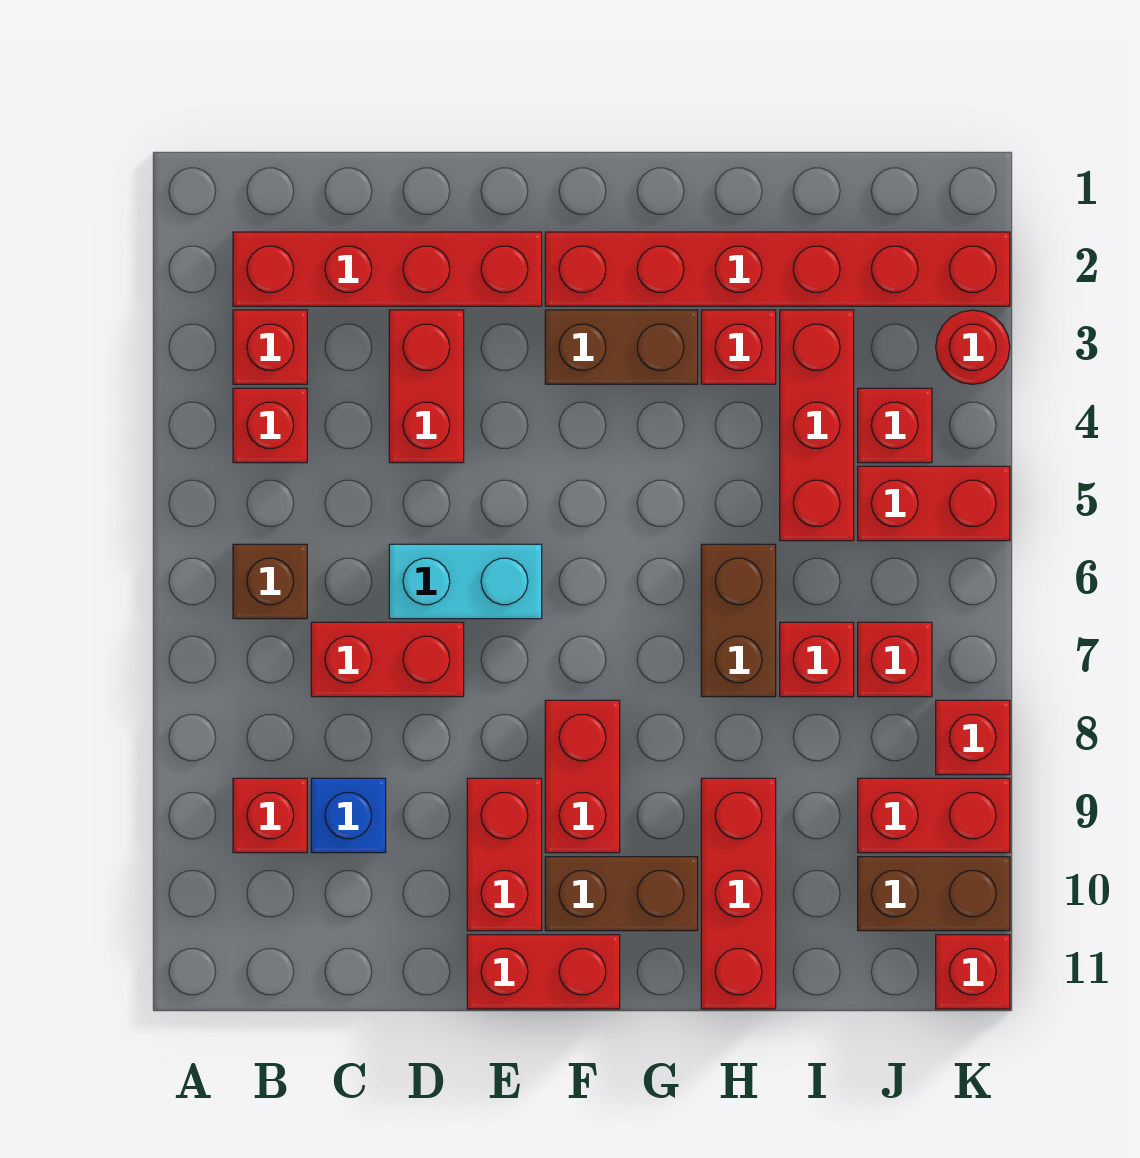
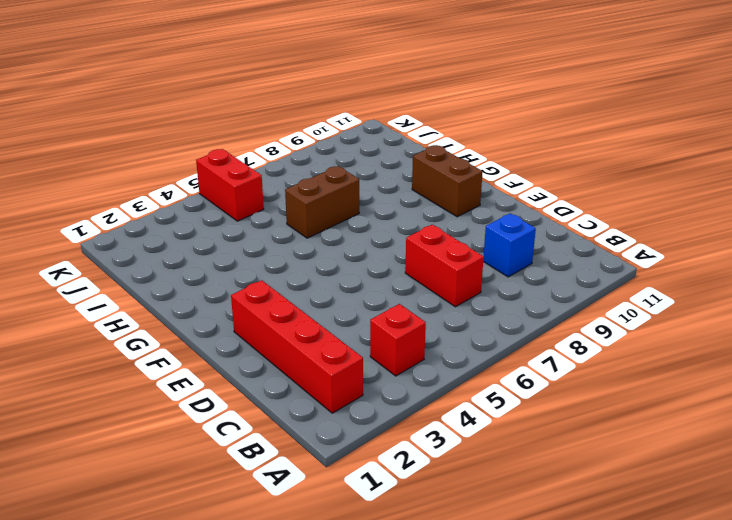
none -> red brick B3 level 1
none -> brown brick B6 level 1
none -> red brick B9 level 1

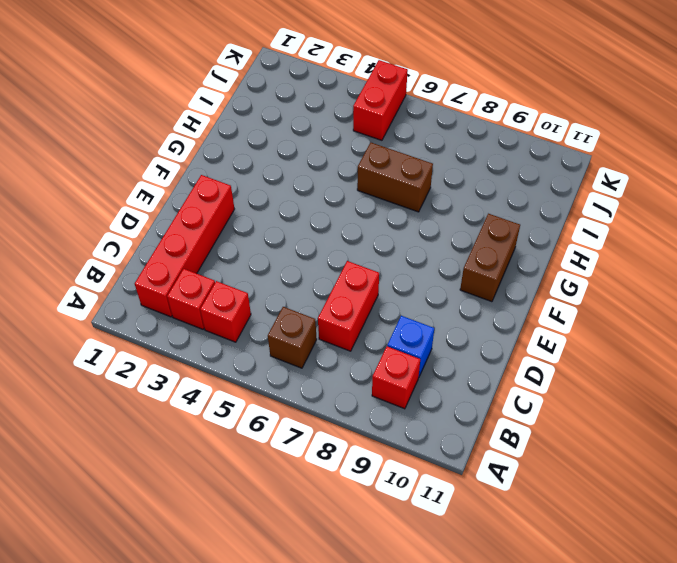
none -> red brick D3:D4 level 1
none -> cyan brick D6:E6 level 1
none -> red brick E9:E10 level 1

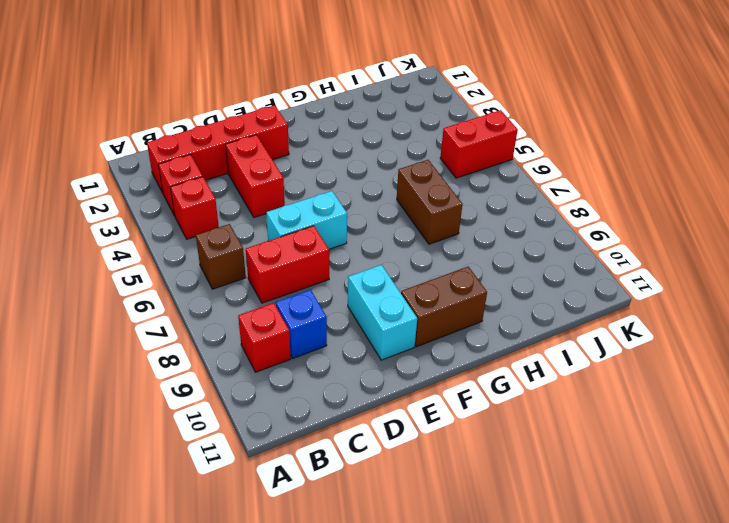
cyan brick E9:E10 level 1 -> red brick E9:E10 level 1
none -> red brick E11:F11 level 1
none -> red brick F2:K2 level 1
none -> brown brick F3:G3 level 1

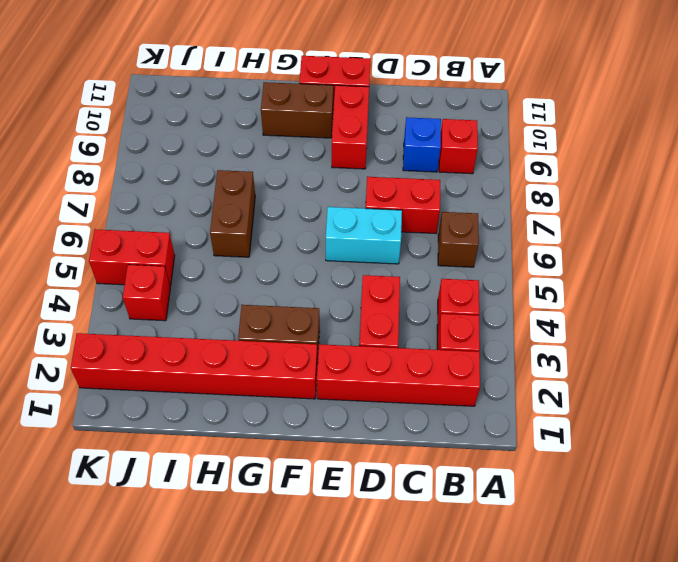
none -> red brick F8:F9 level 1
none -> red brick H3 level 1
none -> red brick H9:H11 level 1

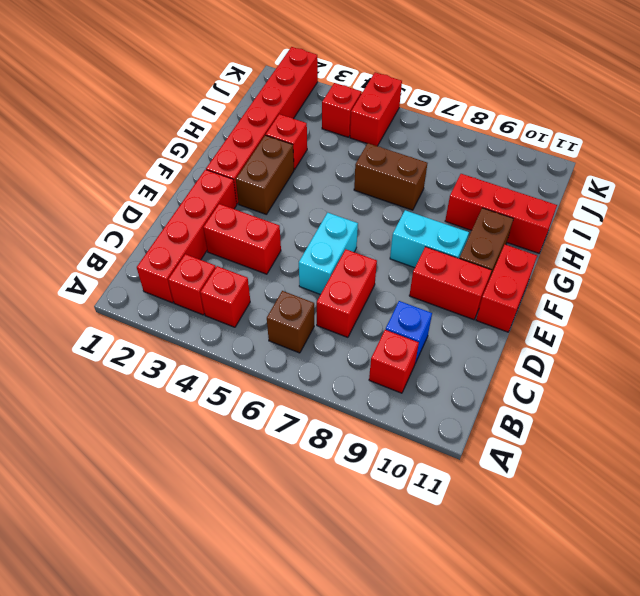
cyan brick F8:F9 level 1 -> red brick F8:F9 level 1
none -> red brick I3:I5 level 1
none -> red brick I7 level 1
none -> red brick J7 level 1

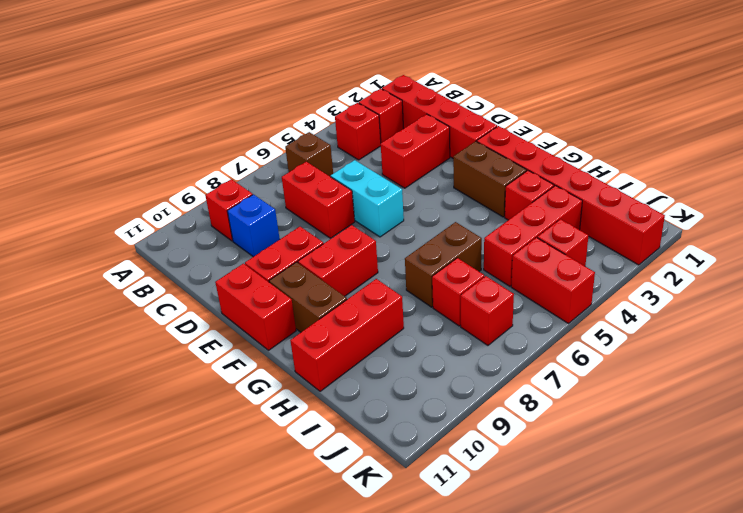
none -> red brick J9:K9 level 1
none -> brown brick J10:K10 level 1
none -> red round brick K3 level 1

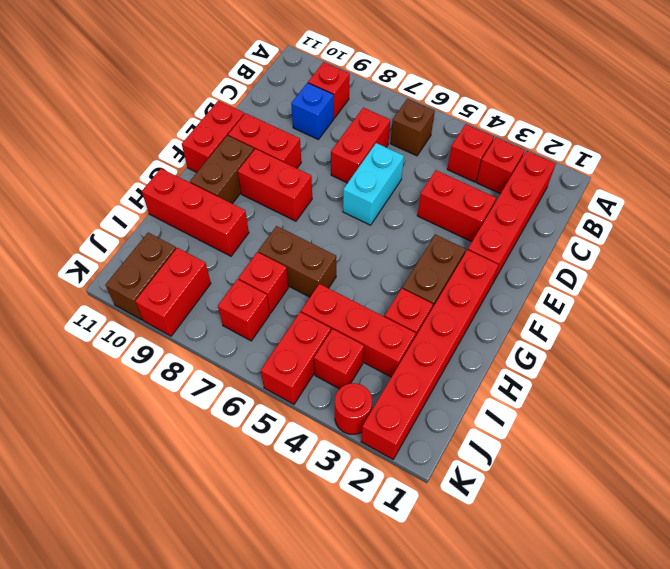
none -> red brick K8 level 1
none -> red brick K11 level 1

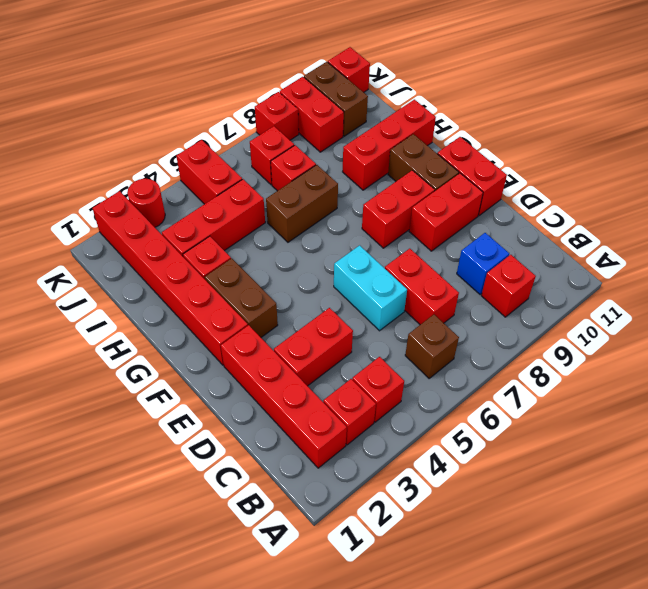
none -> red brick J4 level 1

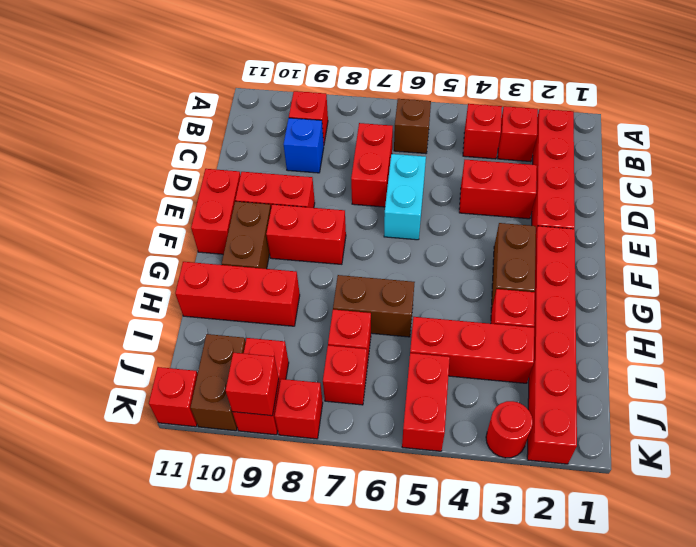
red brick K9 level 2 -> red brick J4 level 1

